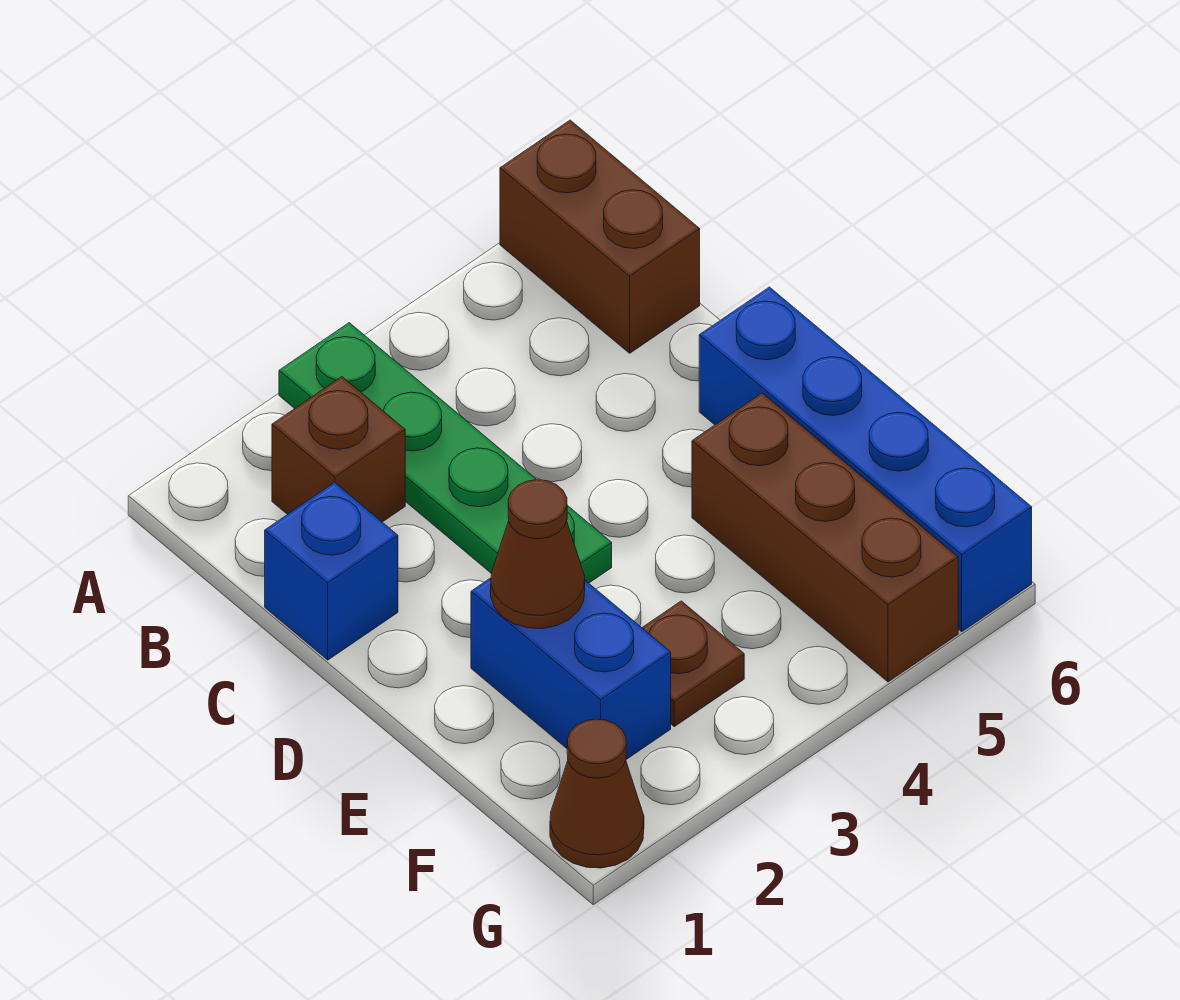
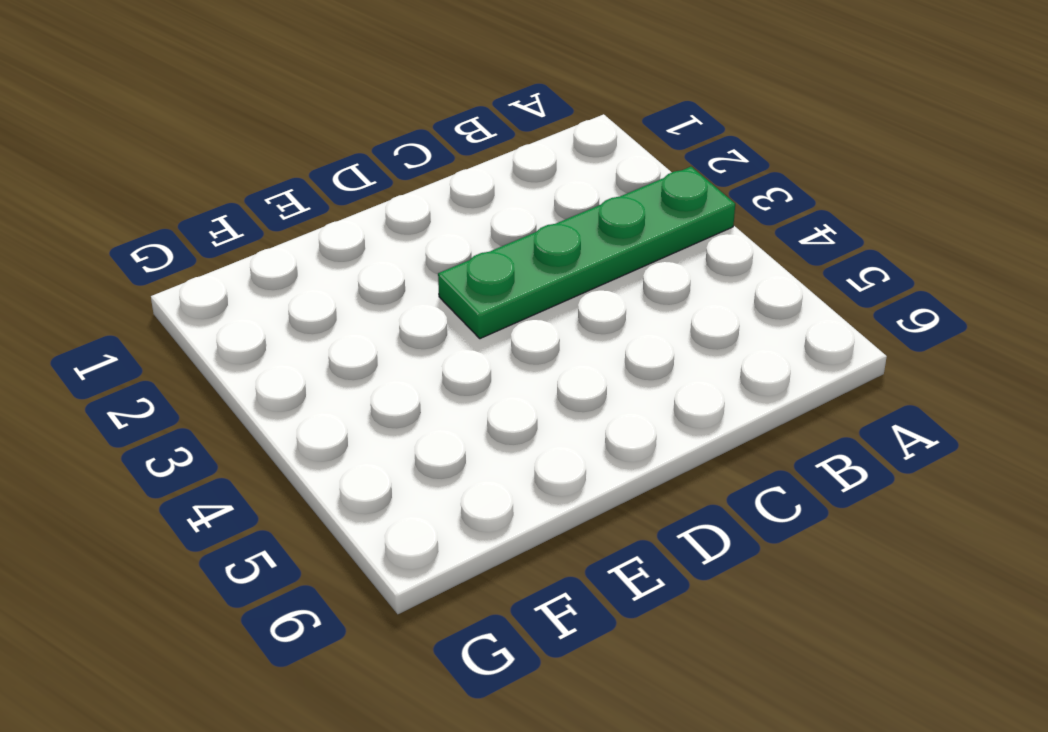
none -> brown brick A6:B6 level 1
none -> brown brick B2 level 1

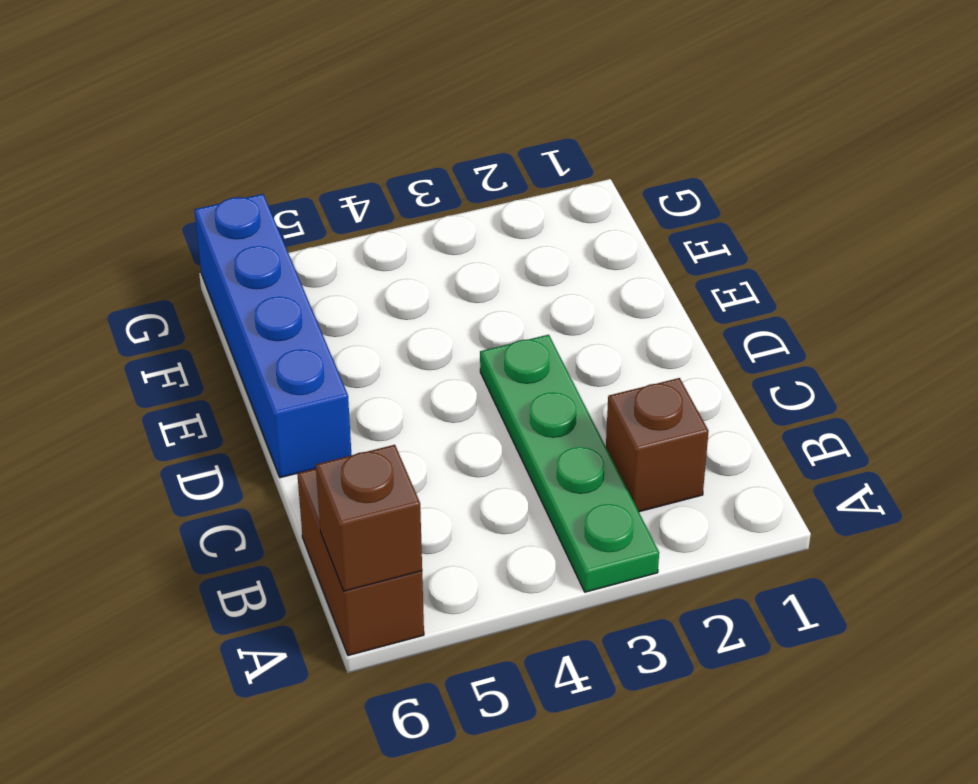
brown brick A6 level 2 -> none
none -> blue brick C1 level 1
none -> blue brick E2:F2 level 1

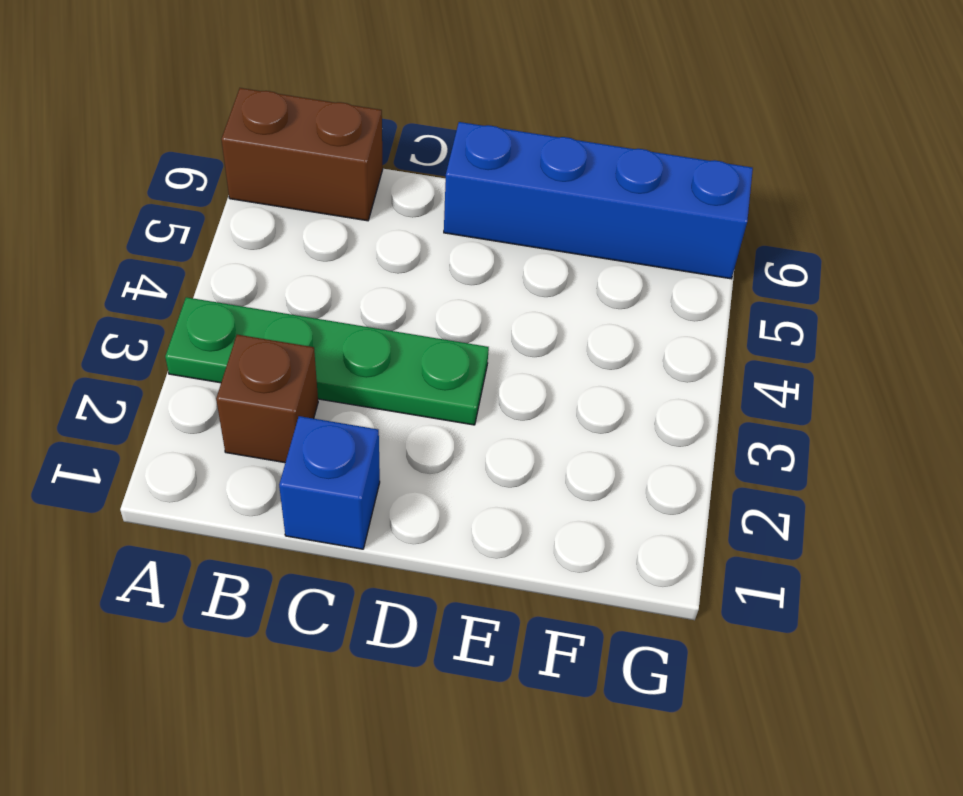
none -> blue brick E2:F2 level 1
none -> brown brick E5:G5 level 1

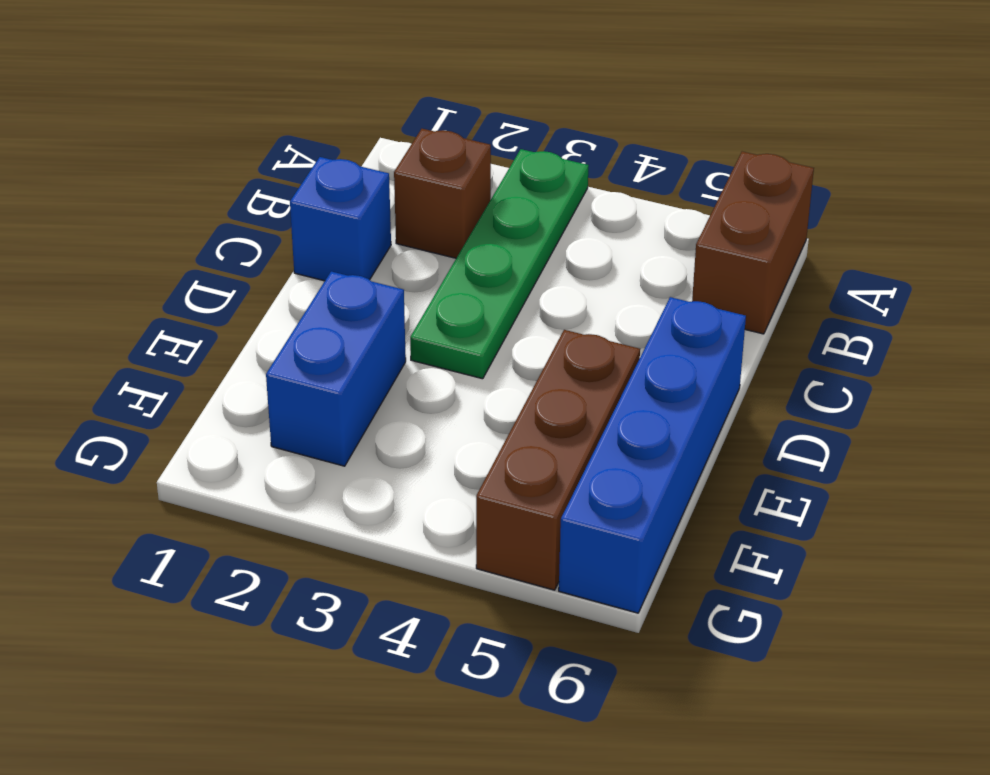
none -> brown plate F3 level 1
none -> brown cone G1 level 1

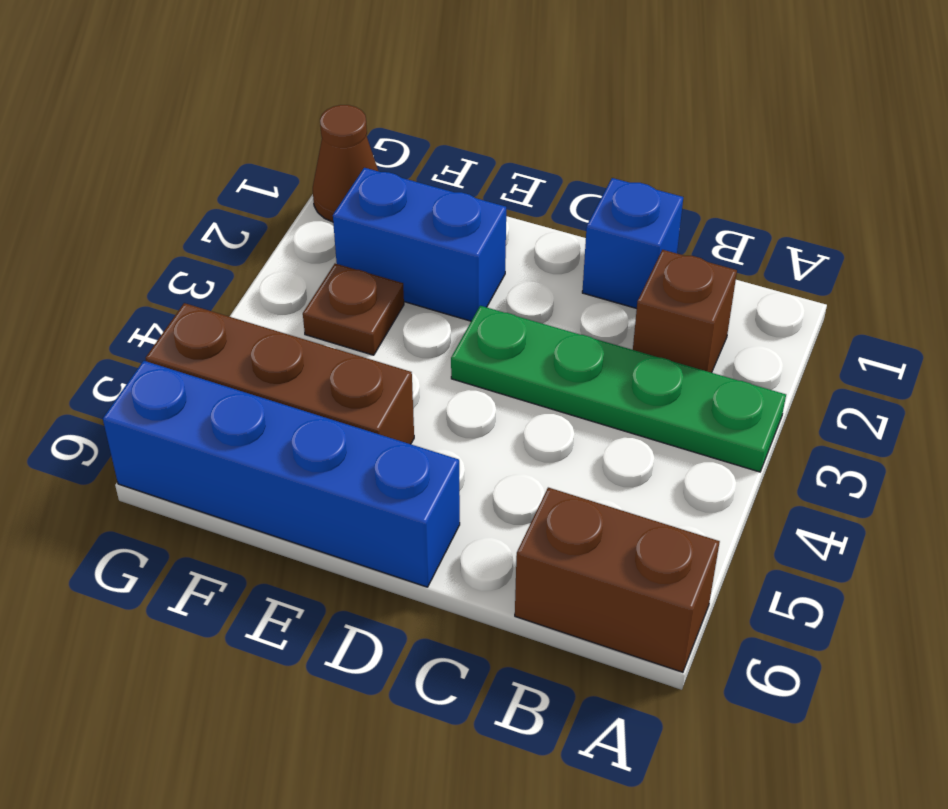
none -> brown cone E2 level 2

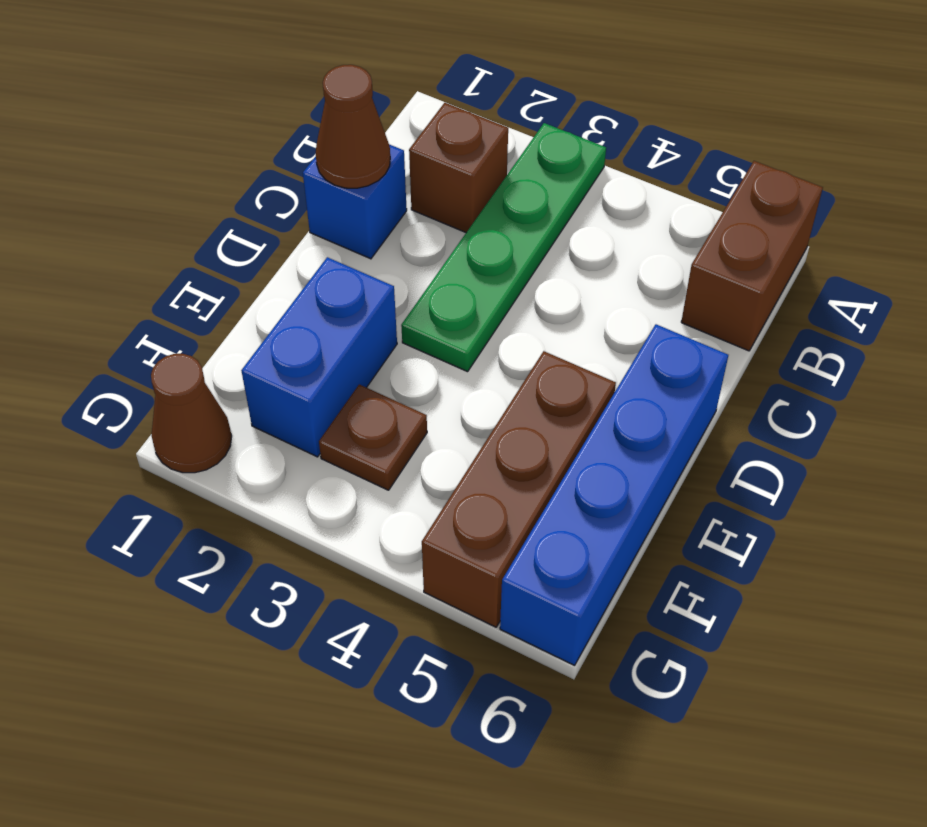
brown cone C1 level 2 -> brown cone E2 level 2

